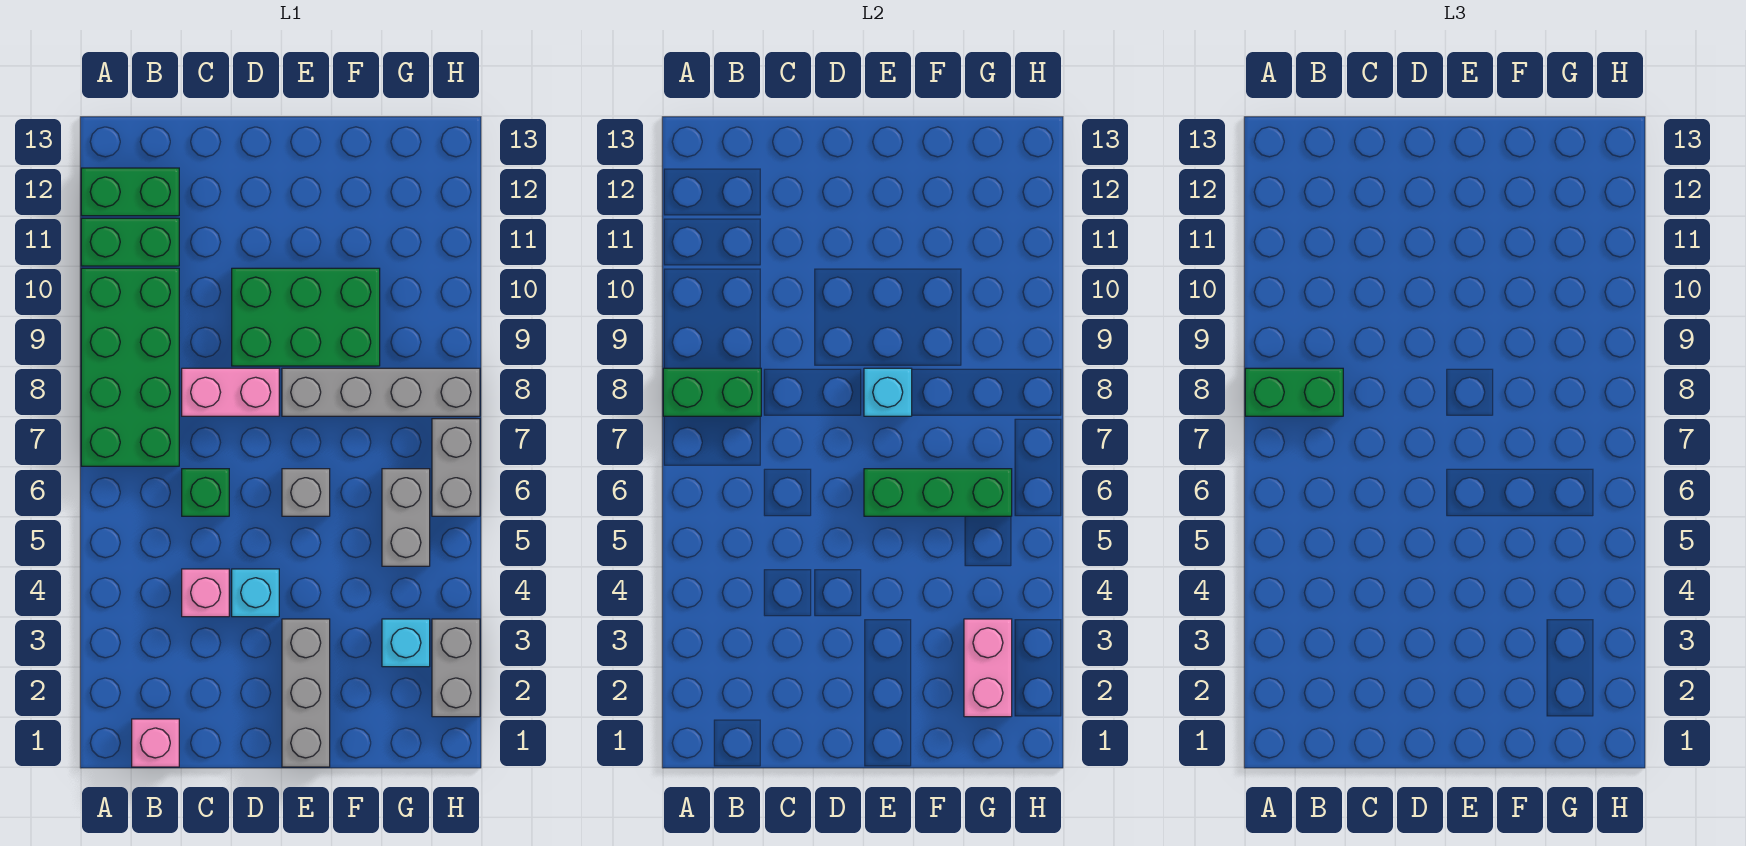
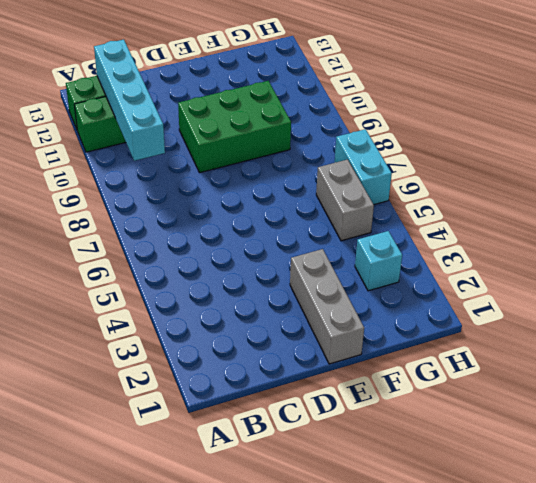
cyan brick B9:B12 level 2 -> none
cyan brick H6:H7 level 1 -> grey brick H6:H7 level 1
none -> green brick A7:B10 level 1
none -> pink brick B1 level 1
none -> pink brick C4 level 1

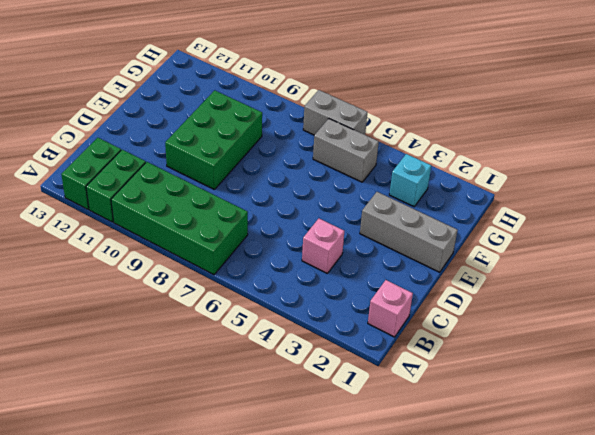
none -> green brick C6 level 1
none -> pink brick C8:D8 level 1
none -> cyan brick D4 level 1

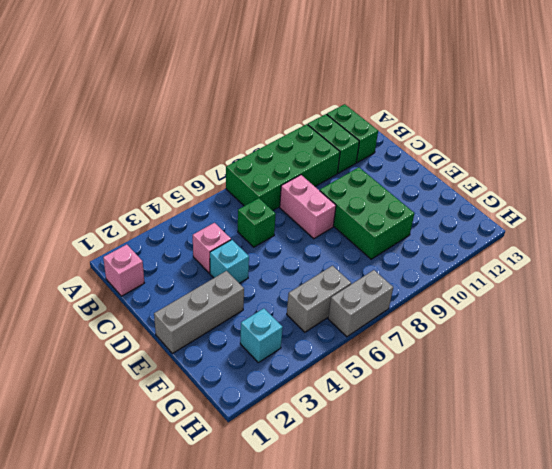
none -> grey brick E6 level 1
none -> grey brick E8:H8 level 1
none -> grey brick H2:H3 level 1

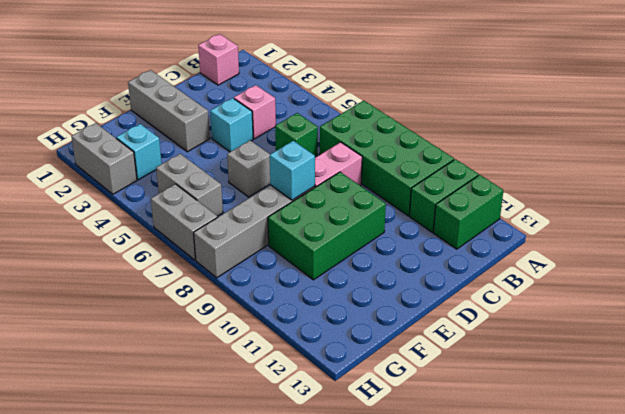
none -> green brick A8:B8 level 2
none -> green brick E6:G6 level 2
none -> pink brick G2:G3 level 2

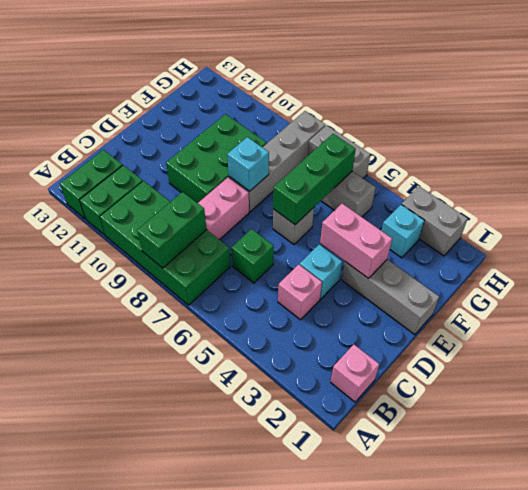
pink brick E3:E4 level 2 -> pink brick G2:G3 level 2
none -> green brick A8:B8 level 3

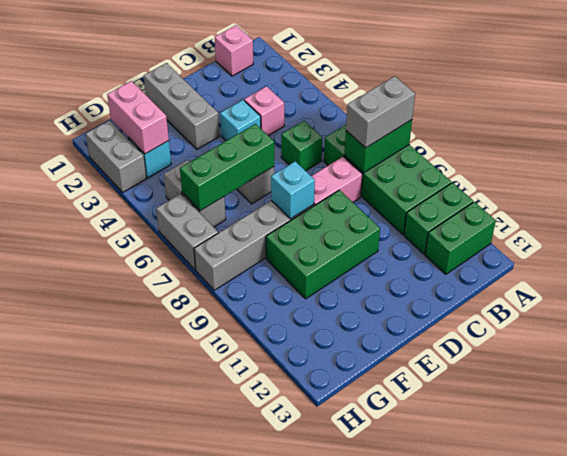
grey brick A8:B8 level 3 -> green brick A8:B8 level 3

